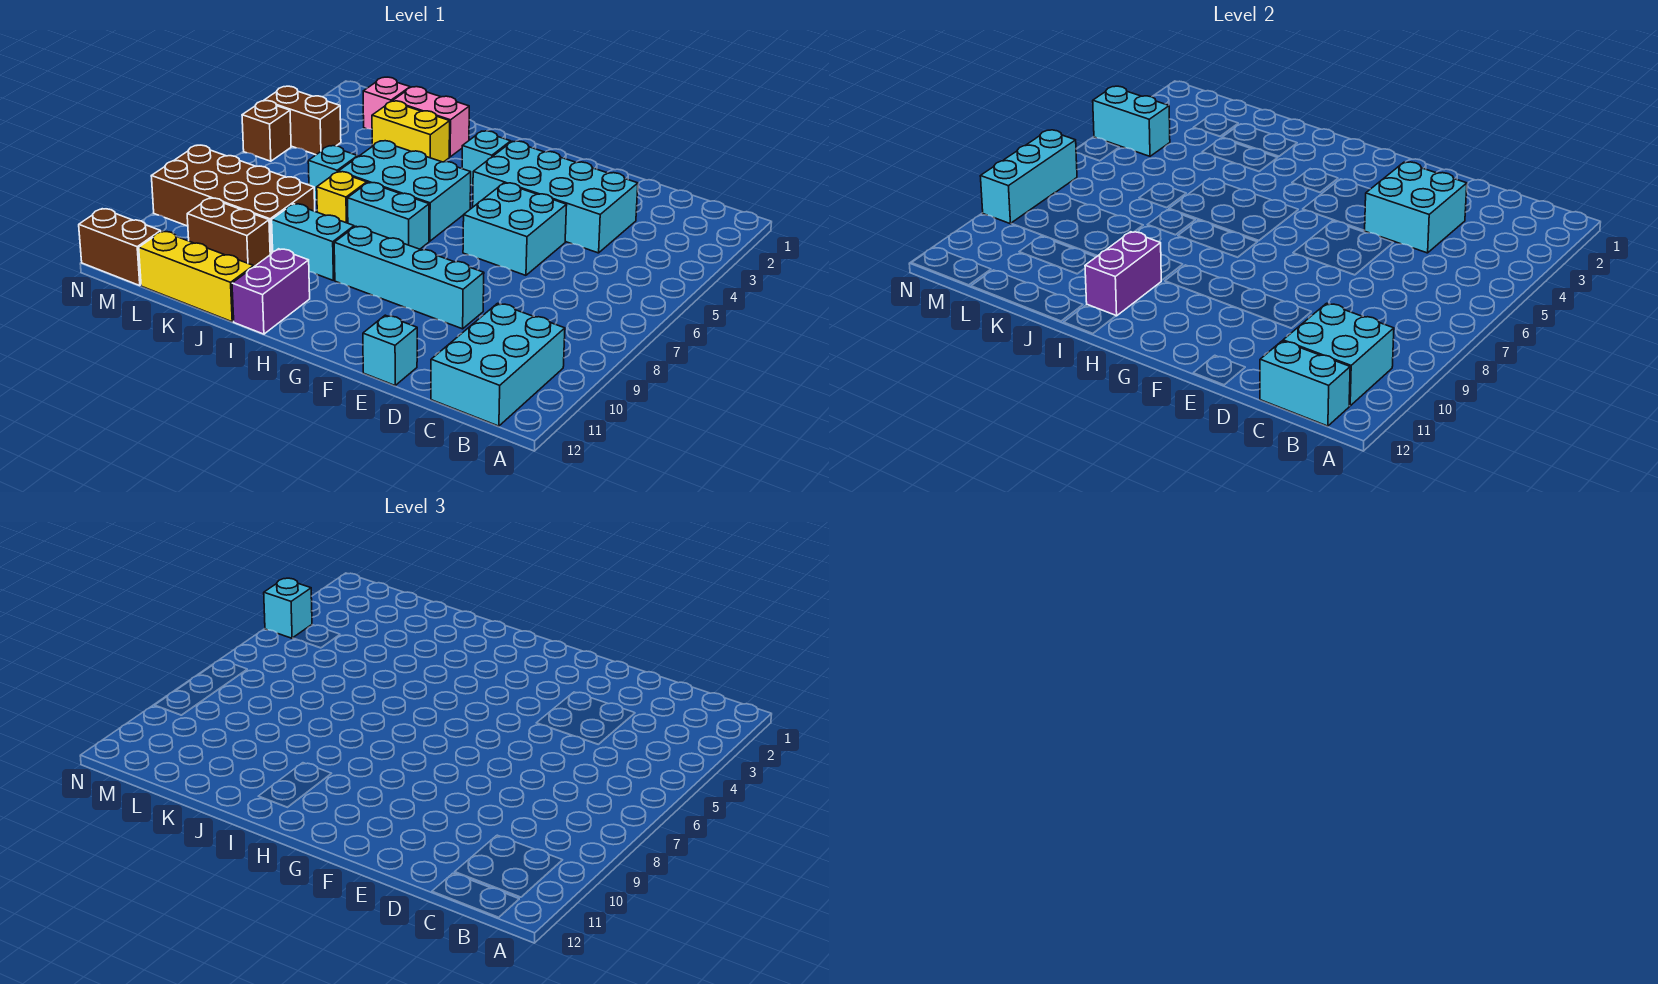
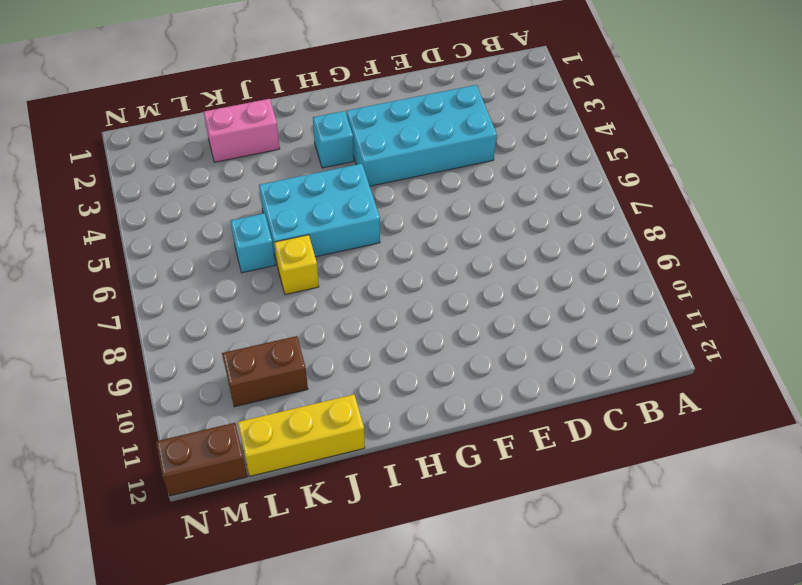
none -> cyan brick B10:C12 level 1
none -> cyan brick E5:F6 level 1
none -> cyan brick E9:H9 level 1

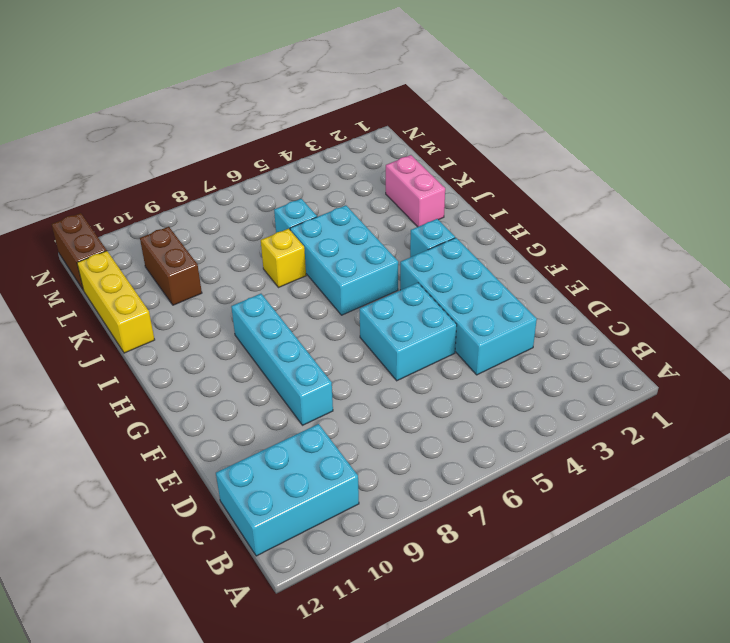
none -> cyan brick E12 level 1
none -> cyan brick H7:I7 level 1
none -> cyan brick I9:J9 level 1

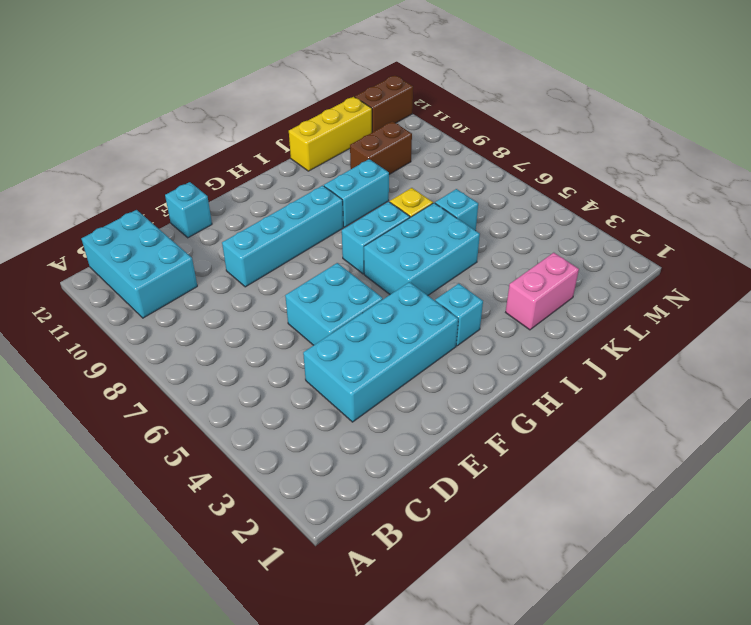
none -> purple brick I11:I12 level 1
none -> yellow brick J3:K3 level 1
none -> brown brick K8:N9 level 1

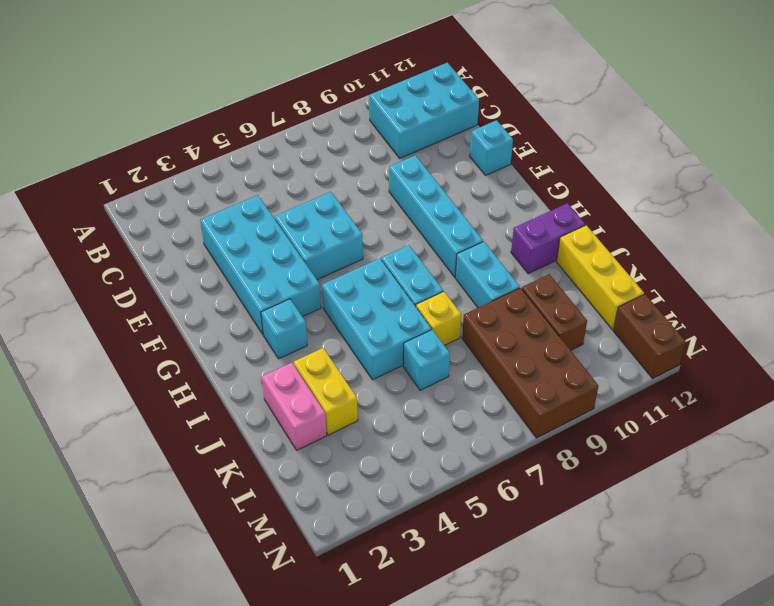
none -> pink brick L2 level 1
none -> brown brick M4:N4 level 1
none -> brown brick N5 level 1

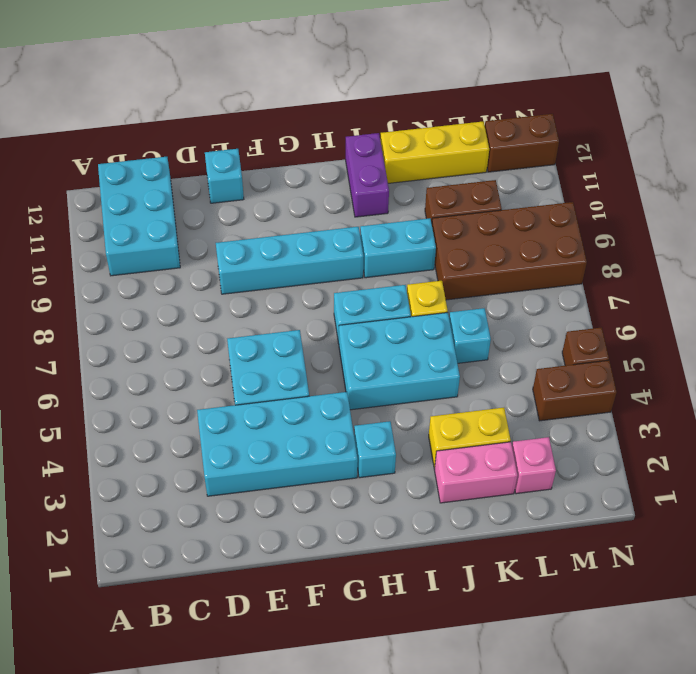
none -> cyan brick B10:C11 level 2
none -> cyan brick B12:C12 level 2
none -> cyan brick D3:E4 level 2

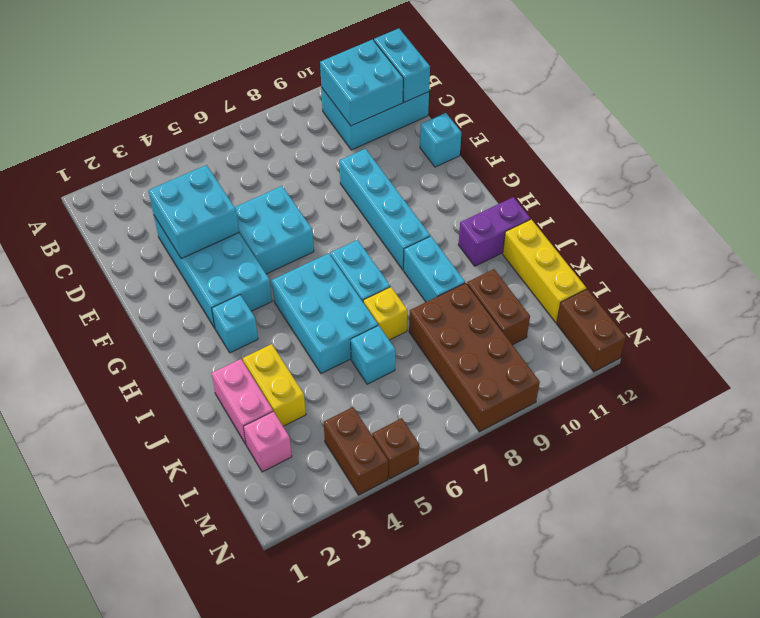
none -> purple brick I10:I11 level 2
none -> cyan brick M4:N4 level 2
none -> cyan brick N7:N9 level 2

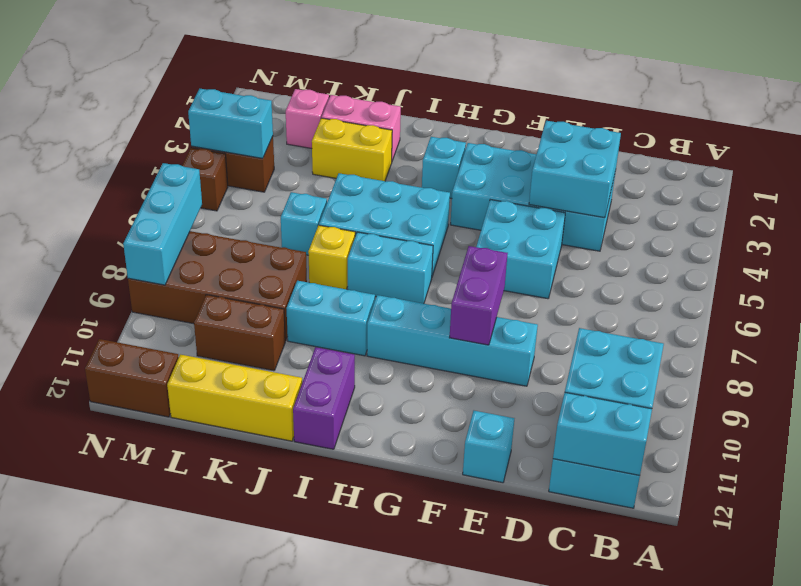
purple brick F8:F9 level 2 -> purple brick I10:I11 level 2
none -> cyan brick N4 level 3

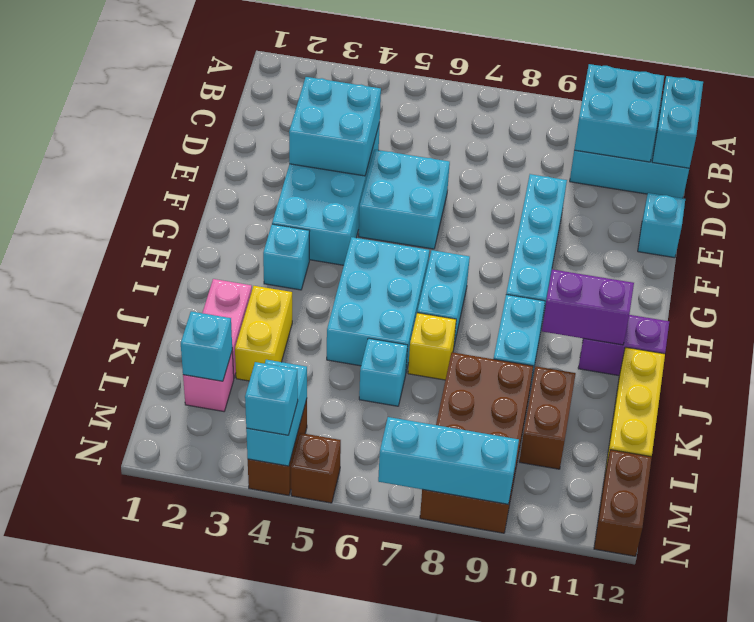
cyan brick L2 level 2 -> none

